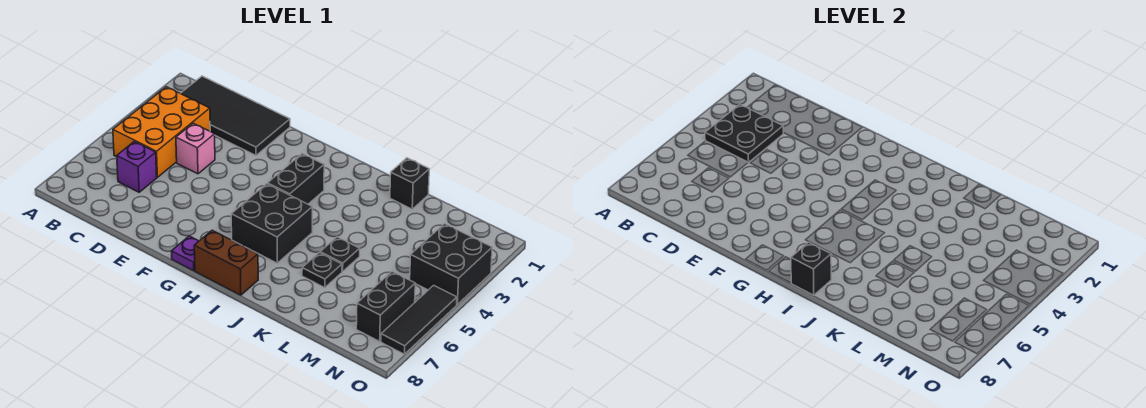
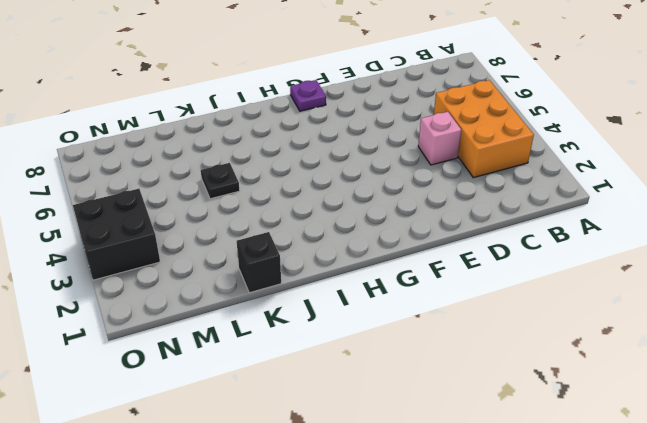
none -> black tile B1:E2 level 1
none -> purple brick C6 level 1
none -> black brick H3:H4 level 1

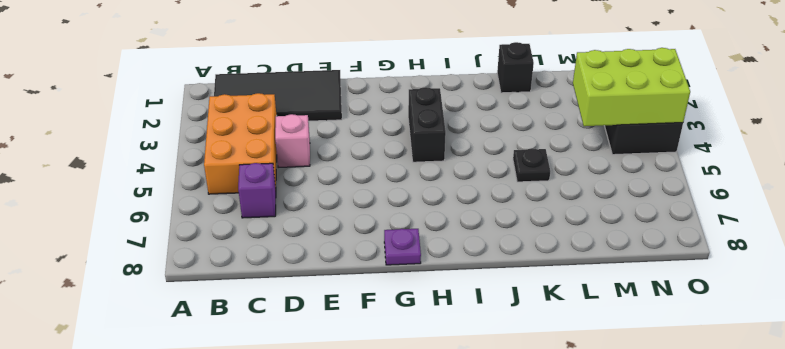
lime brick M3:O4 level 2 -> none
none -> black brick H5:I6 level 1
none -> brown brick H8:I8 level 1
none -> black plate K6 level 1

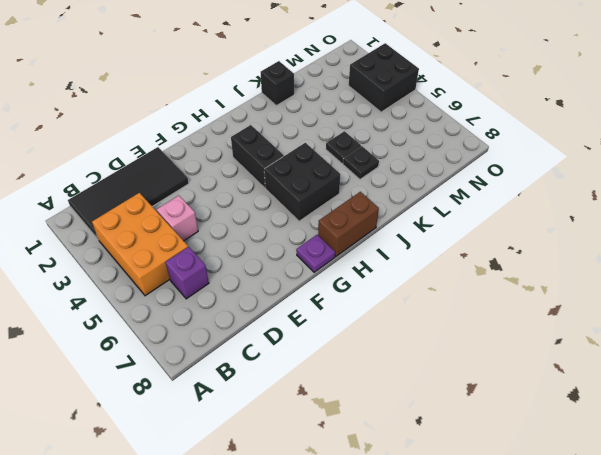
none -> black brick N6:N7 level 1
none -> black tile O5:O7 level 1
none -> black plate B3:C4 level 2

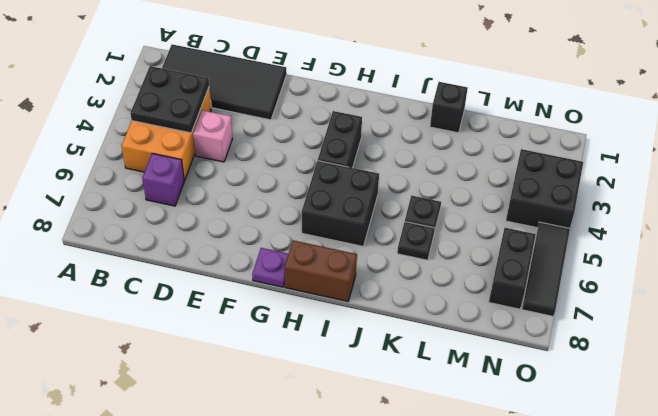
none -> black brick I8 level 2

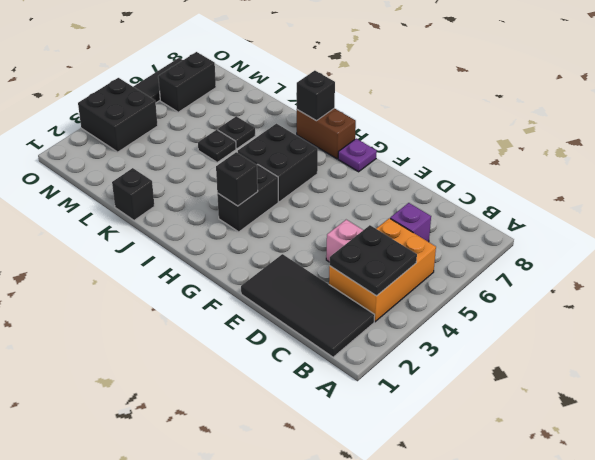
black brick H3 level 2 -> none

